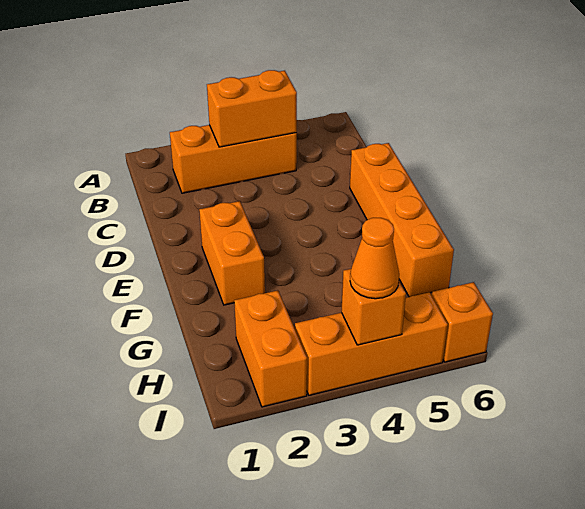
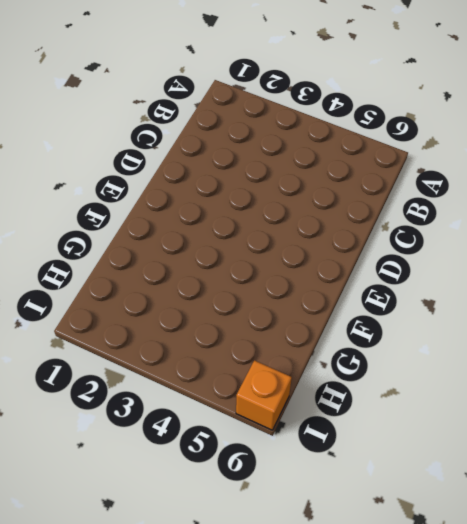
none -> orange brick B2:B4 level 1
none -> orange brick D6:G6 level 1

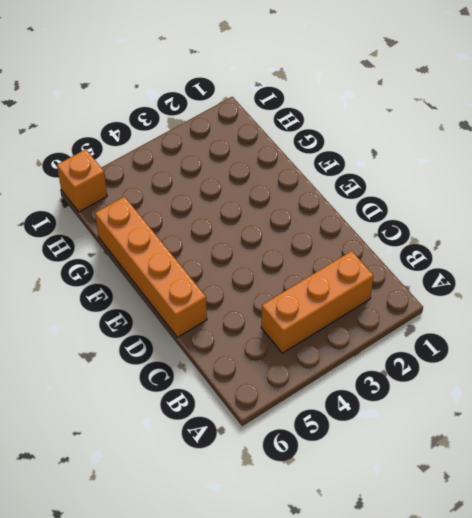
none -> orange brick E2:F2 level 1
none -> orange brick H2:I2 level 1

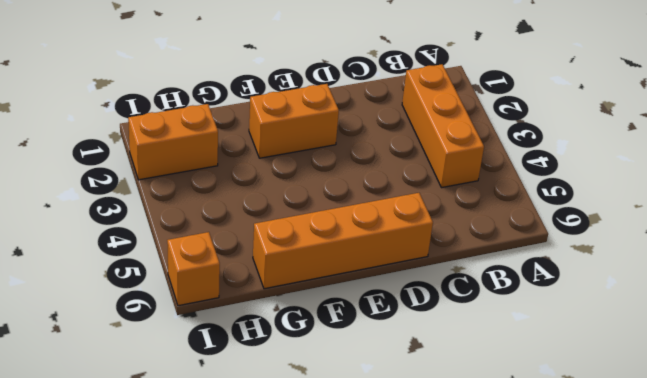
none -> orange brick I3:I5 level 1
none -> orange brick B3:B4 level 2

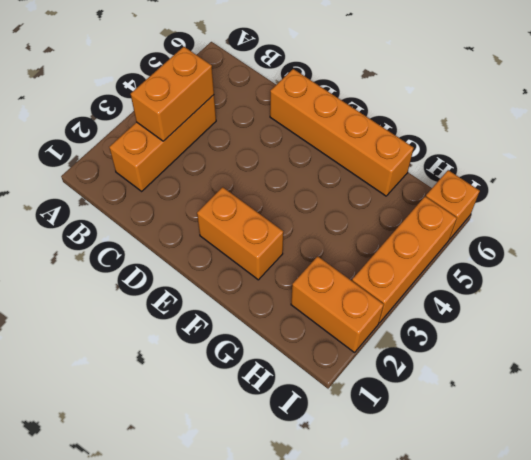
none -> orange brick I4 level 2
none -> orange cone I4 level 3

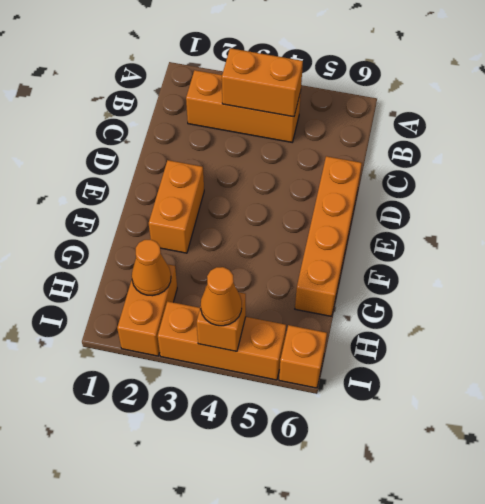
orange cone H2 level 2 -> none

